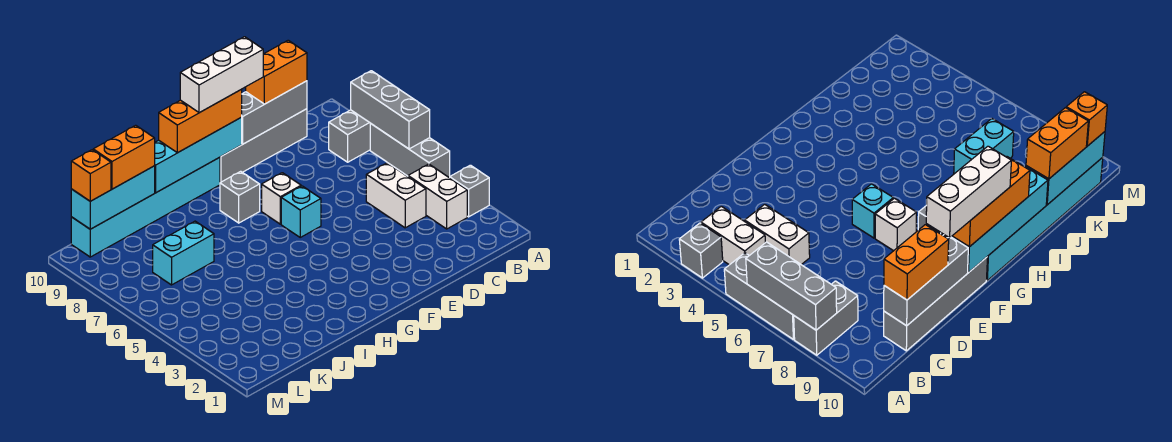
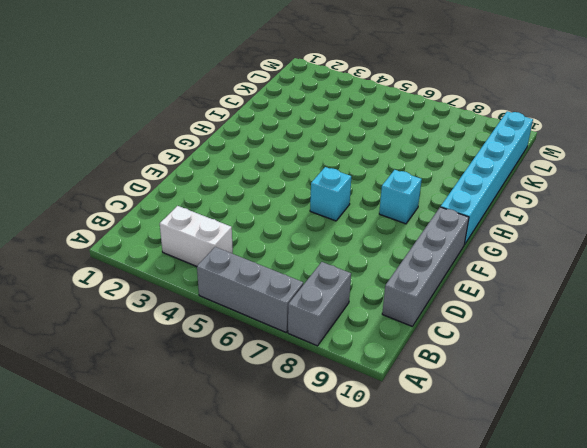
cyan brick G8 level 1 -> grey brick G8 level 1
none -> grey brick A3 level 1
none -> white brick C4:C5 level 1
none -> white brick F7 level 1

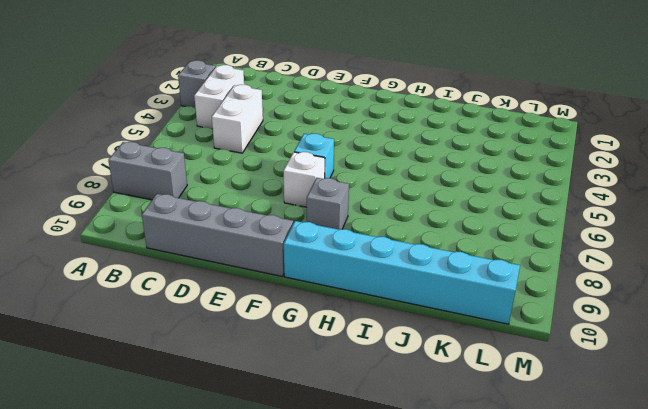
none -> grey brick A5:A7 level 1
none -> cyan brick J7:K7 level 1
none -> grey brick A6:A8 level 2

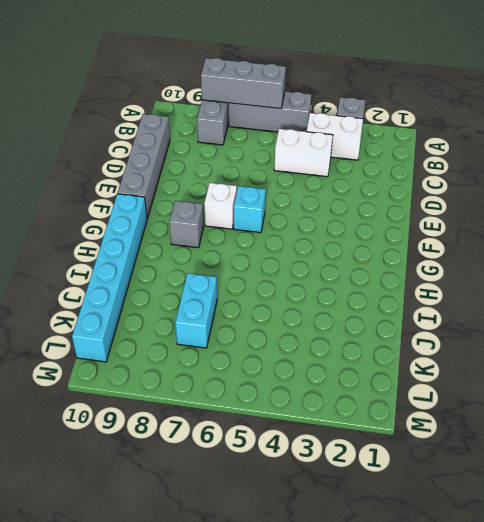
none -> grey brick C10:E10 level 2
none -> cyan brick F10:I10 level 2
none -> cyan brick J10:L10 level 2

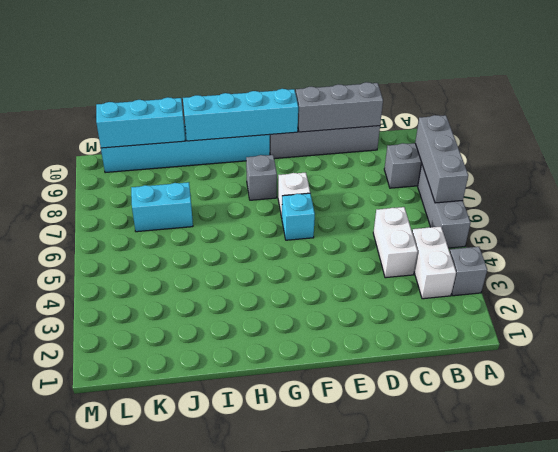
none -> orange brick C10:D10 level 3
none -> orange brick F10:H10 level 3
none -> orange brick J10:K10 level 3

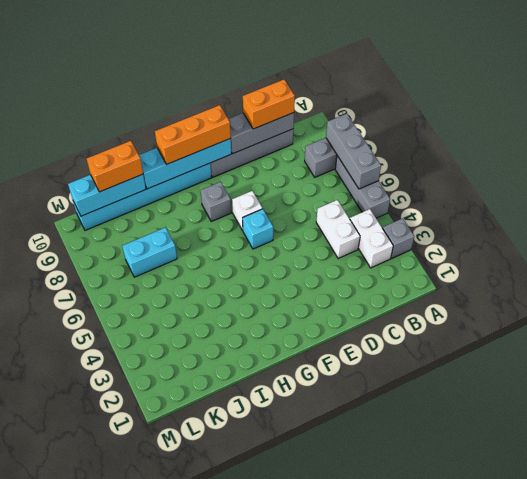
none -> orange brick L10 level 3
none -> white brick E10:G10 level 4

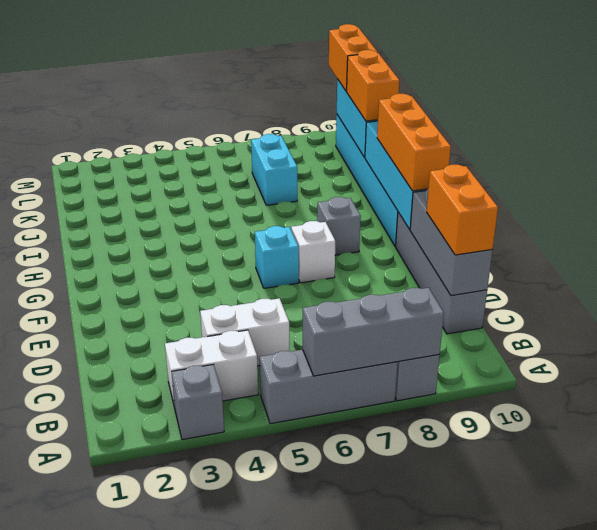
orange brick L10:M10 level 3 -> orange brick L10 level 3
none -> white brick E10:G10 level 4

